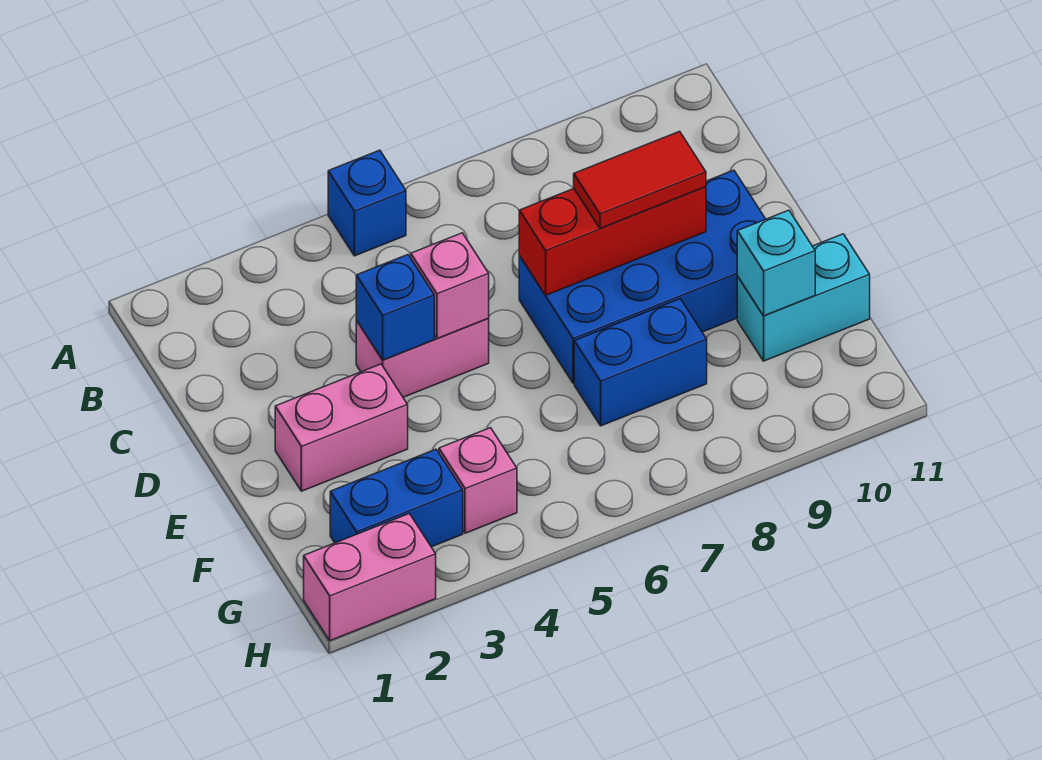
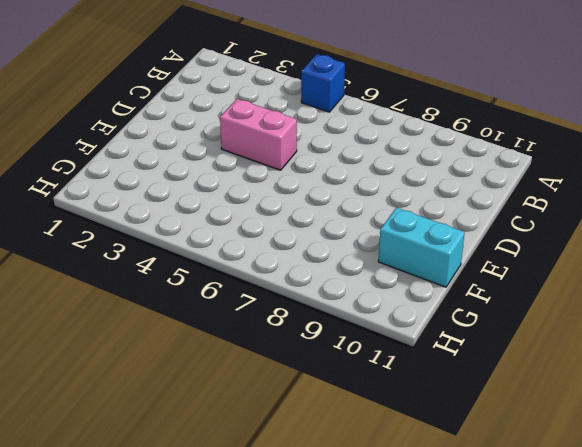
none -> blue brick D7:E10 level 1
none -> pink brick E2:E3 level 1
none -> blue brick F7:F8 level 1

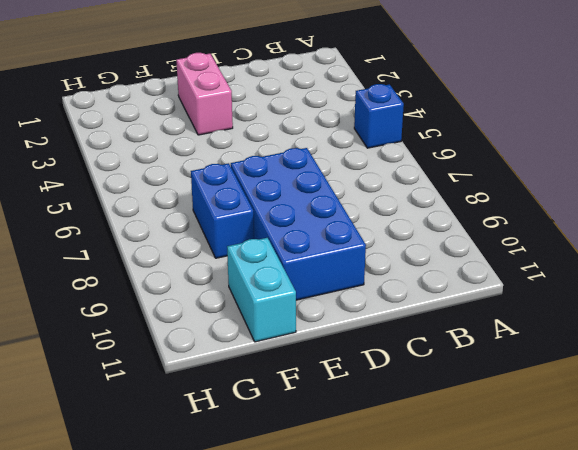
none -> pink brick D4:D5 level 1
none -> blue brick G2:G3 level 1
none -> pink brick G4 level 1

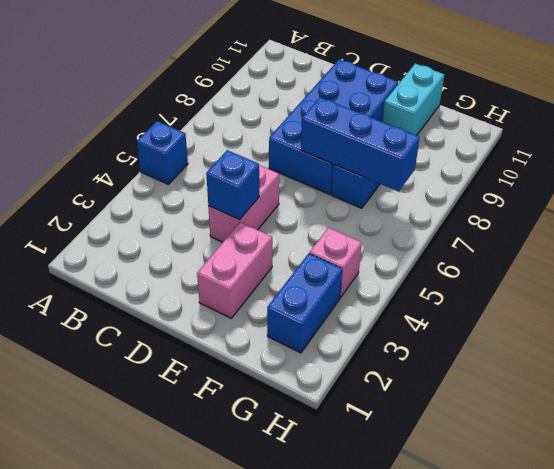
blue brick E7:G7 level 2 -> none
none -> pink brick H1:H2 level 1
none -> pink brick D5 level 2
none -> red brick D7:D9 level 2

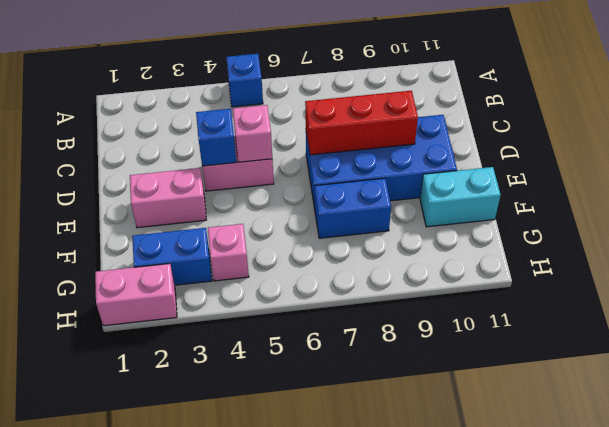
none -> cyan brick F10 level 2
none -> red tile D8:D9 level 3

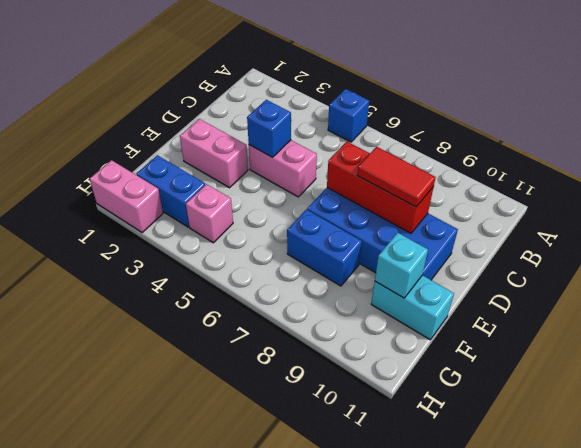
none -> pink brick D5 level 2

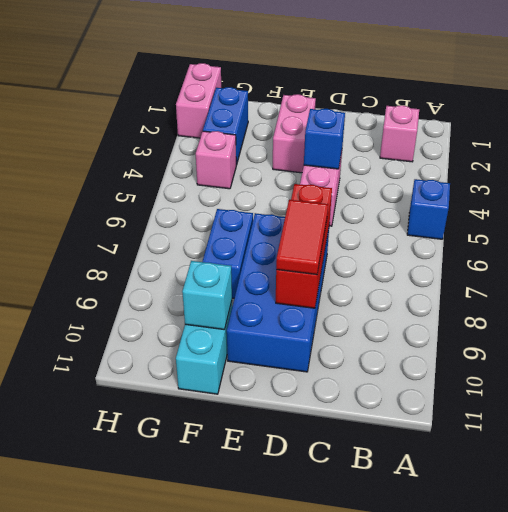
pink brick B2 level 1 -> pink brick D5 level 2

